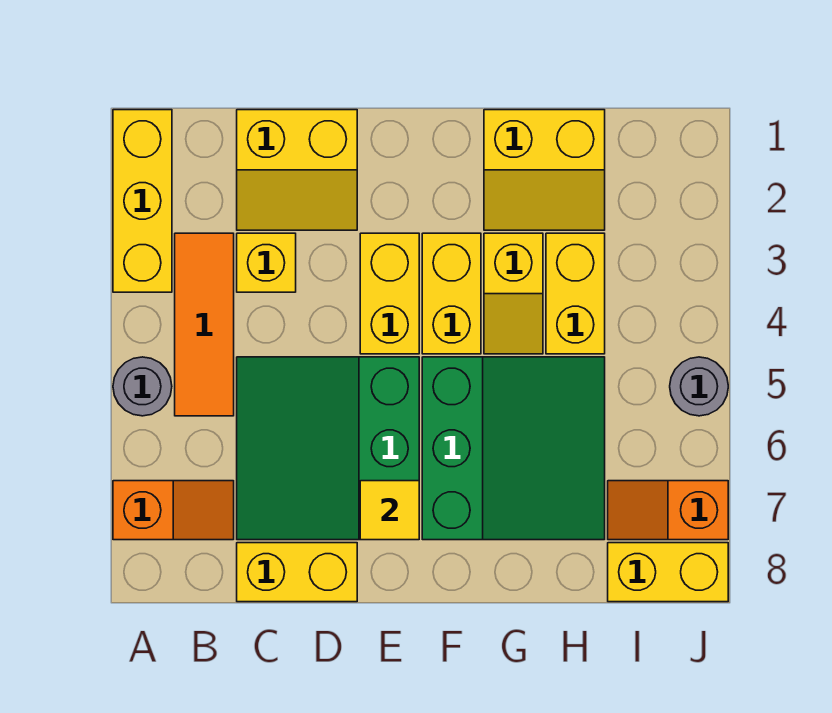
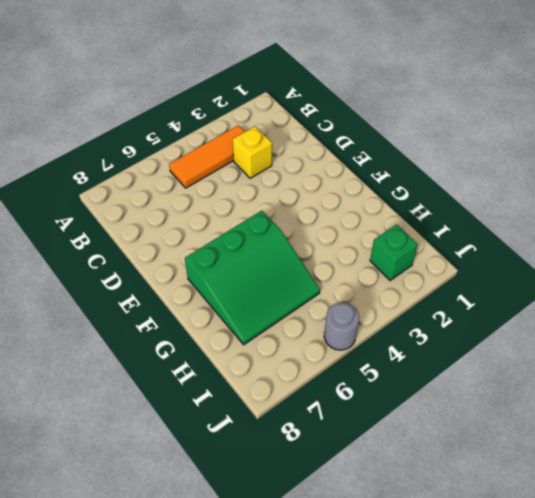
green brick I2 level 1 -> none
none -> yellow brick A1:A3 level 1
none -> grey round brick A5 level 1
none -> orange slope A7:B7 level 1 top A

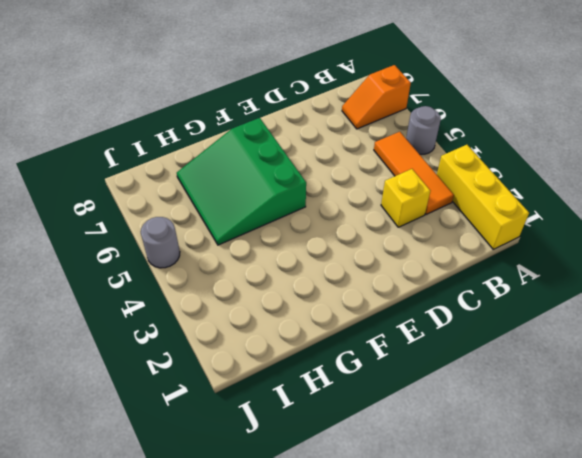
none -> yellow slope C1:D2 level 1 top 1
none -> green slope C5:E7 level 1 top E
none -> yellow brick C8:D8 level 1

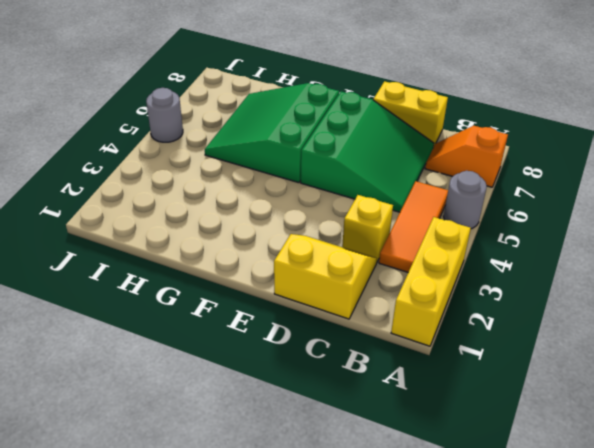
none -> yellow brick E3:E4 level 1
none -> yellow brick F3:F4 level 1
none -> yellow slope G1:H2 level 1 top 1

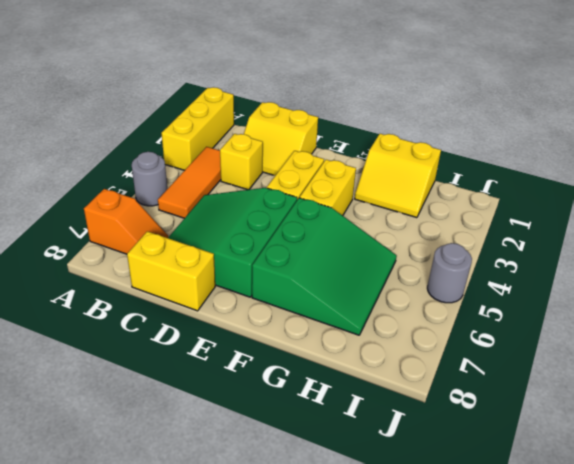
none -> yellow slope G3:G4 level 1 top 3
none -> yellow brick H3:H4 level 1
none -> orange slope I7:J7 level 1 top J

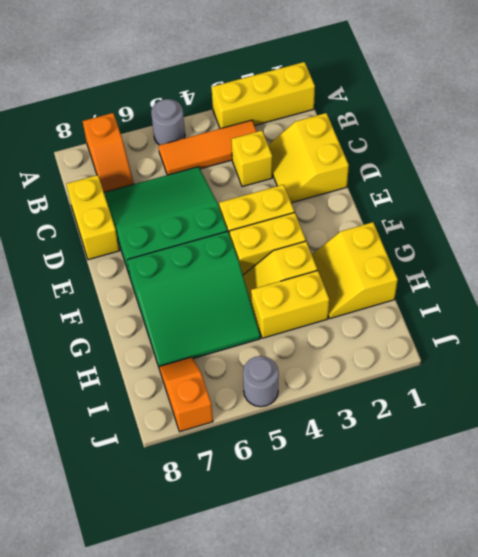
none -> yellow brick I8:J8 level 1
none -> yellow tile E7 level 2

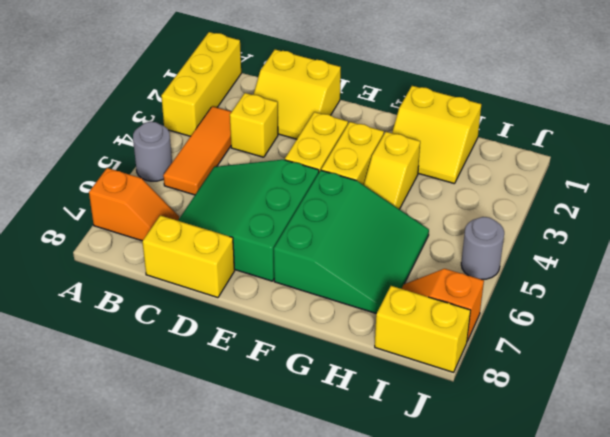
none -> yellow brick H3:H4 level 1
none -> yellow tile E7 level 2

